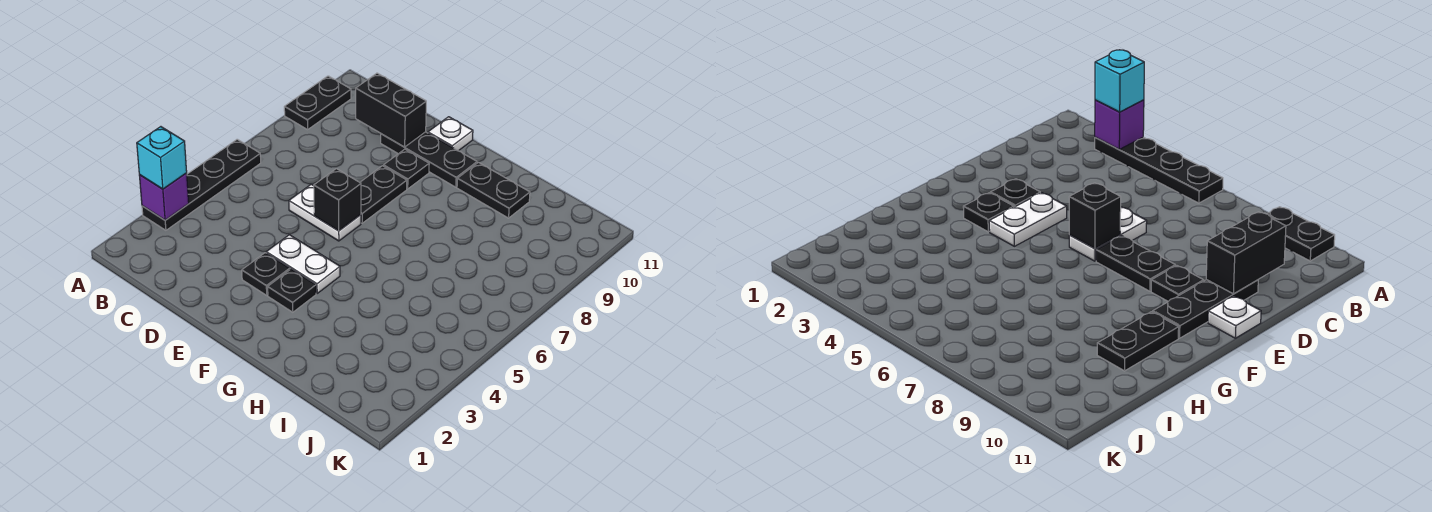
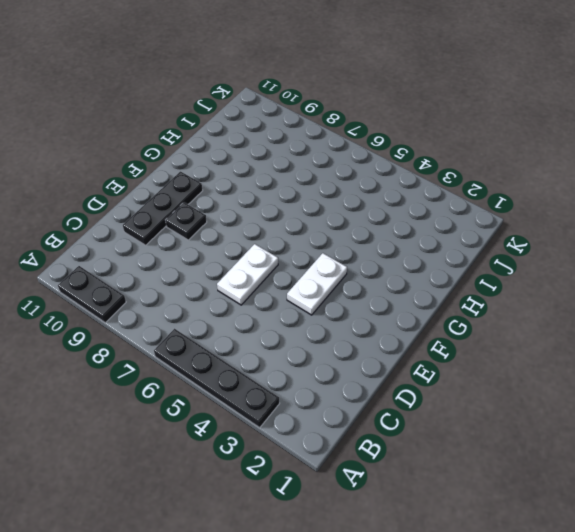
none -> black plate E3 level 1
none -> black plate E7:E8 level 1
none -> white plate E11 level 1

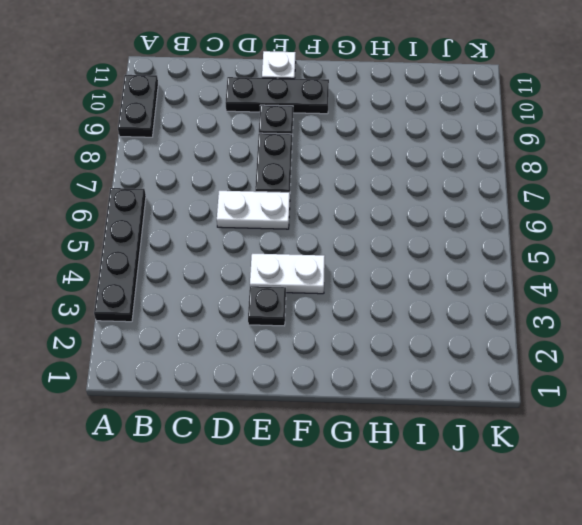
none -> black plate F3 level 1
none -> black plate G10:H10 level 1
none -> purple brick A3 level 2

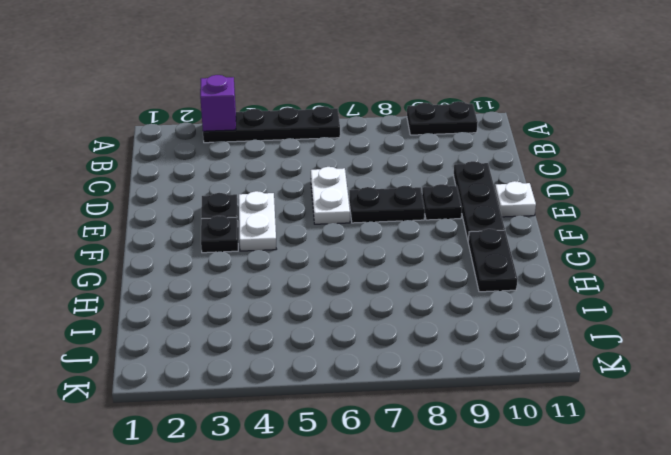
none -> black brick C10:D10 level 2
none -> black brick E6 level 2
none -> cyan brick A3 level 3

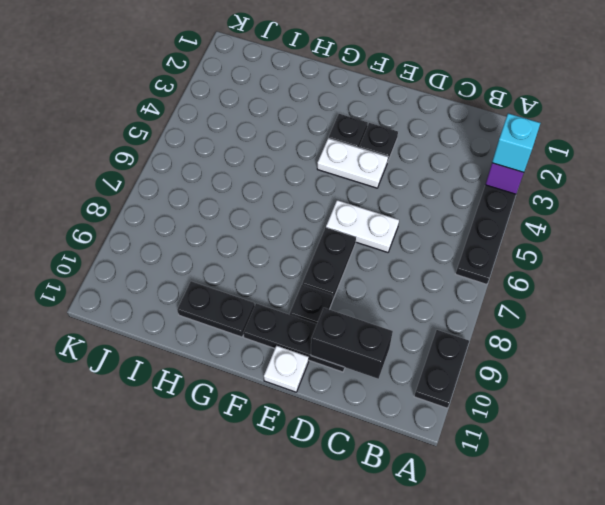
none -> black brick E6 level 2

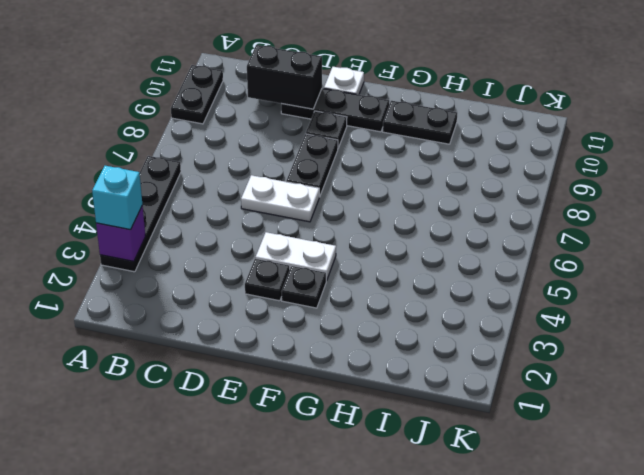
none -> black brick E6 level 2

